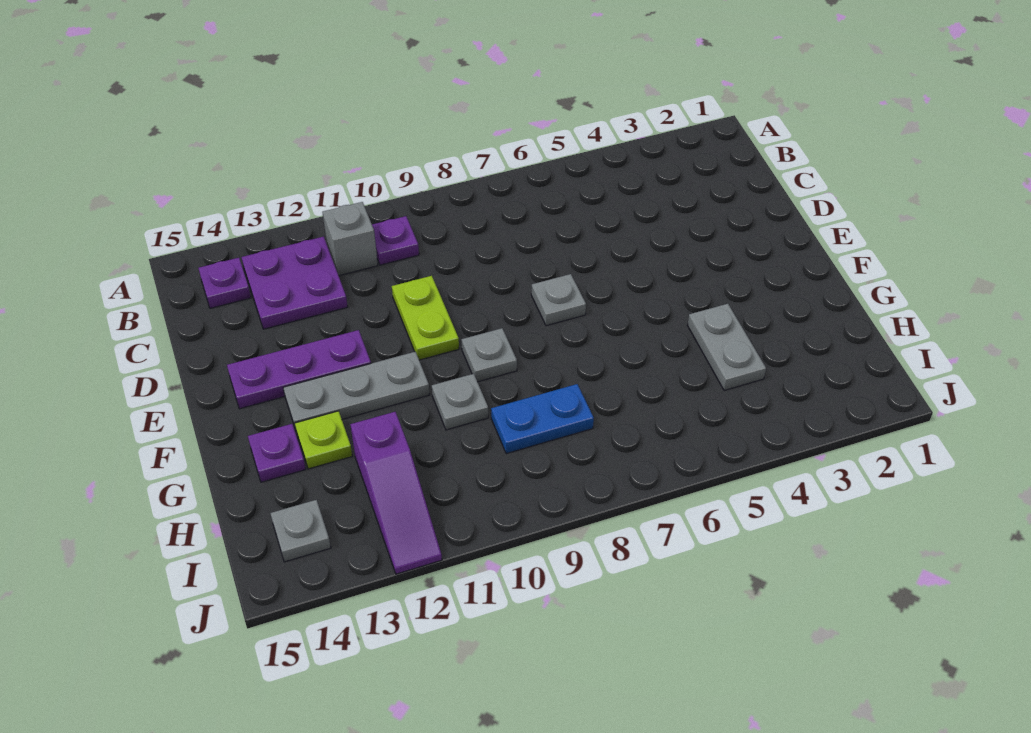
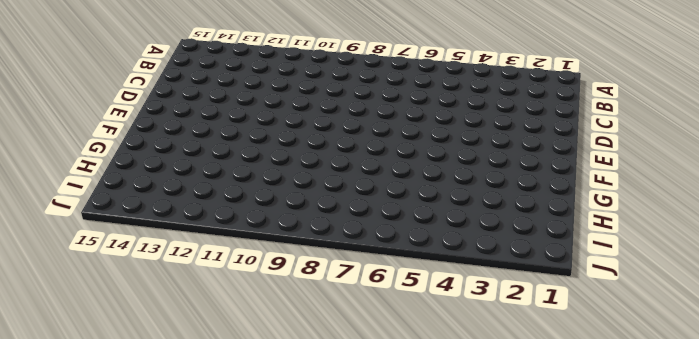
none -> purple plate B10 level 1
none -> grey brick B11 level 1
none -> purple plate B12:C13 level 1

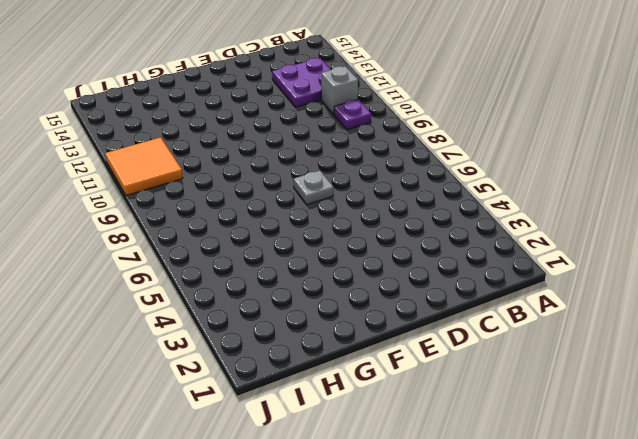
orange tile I10:J11 level 1 -> none
none -> purple plate B14 level 1
none -> lime plate D10:E10 level 1
none -> purple plate E12:E14 level 1

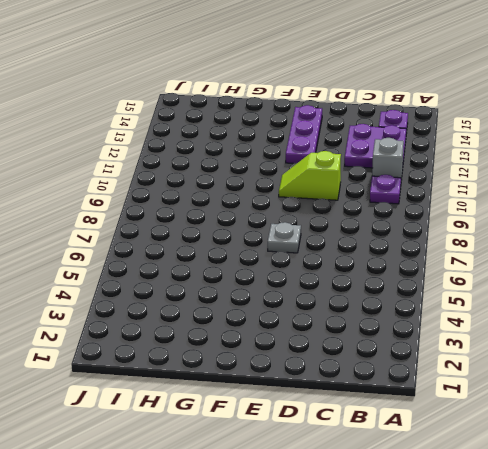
lime slope D10:E10 level 1 top D -> lime plate D10:E10 level 1
none -> grey plate F9 level 1
none -> grey plate F11:F13 level 1
none -> grey plate G4:H4 level 1

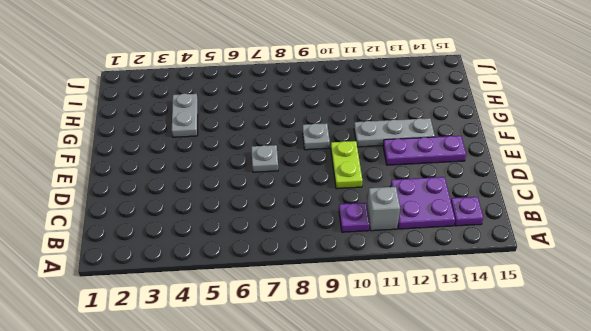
none -> grey plate G10 level 1
none -> lime plate G13 level 1
none -> purple plate G14 level 1

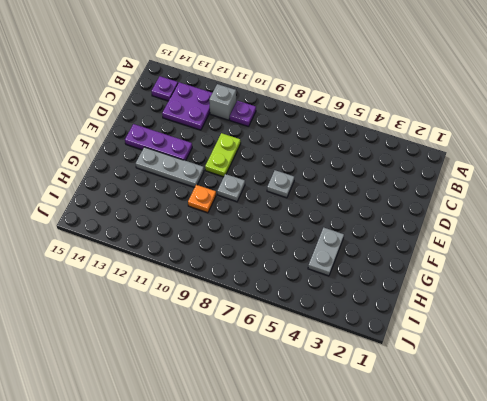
orange plate G10 level 1 -> grey plate G10 level 1
none -> lime plate G13 level 1
none -> purple plate G14 level 1
none -> blue plate H8:H9 level 1

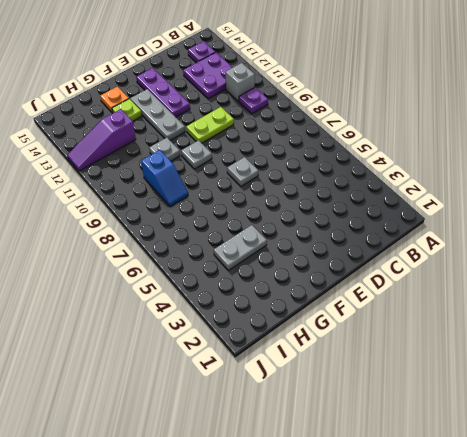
orange plate G14 level 1 -> purple plate G14 level 1
blue slope H8:H9 level 1 top 9 -> blue plate H8:H9 level 1
none -> grey plate I14 level 1

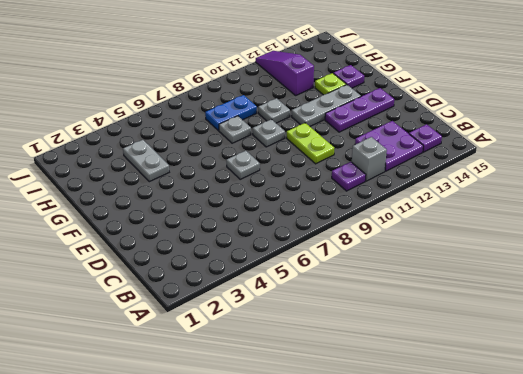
grey plate G8 level 1 -> grey plate I14 level 1

